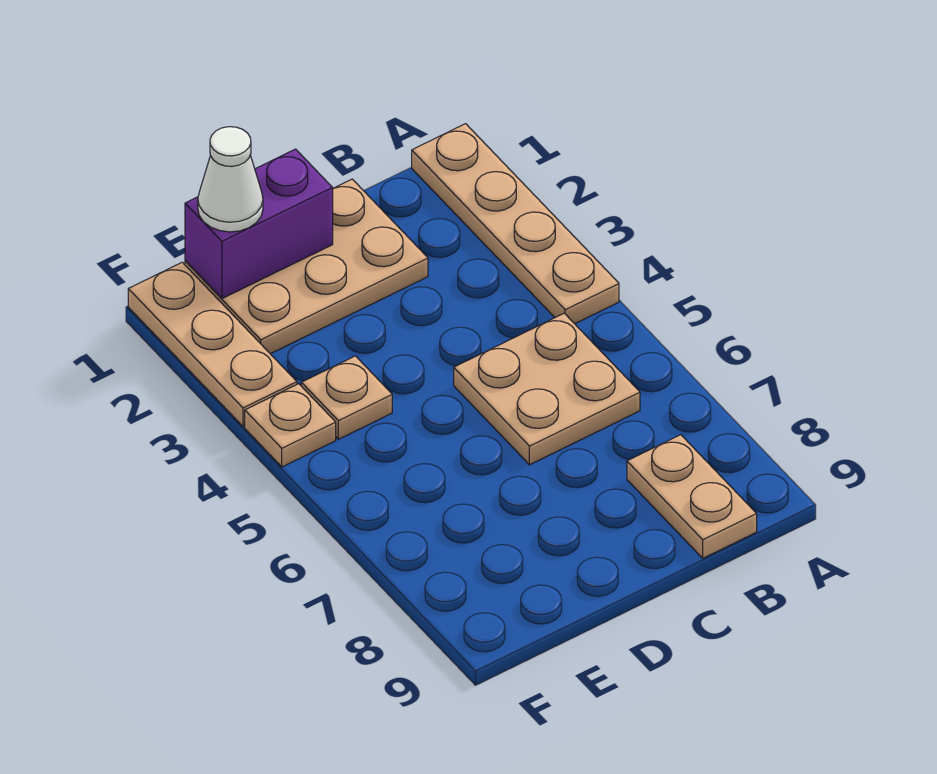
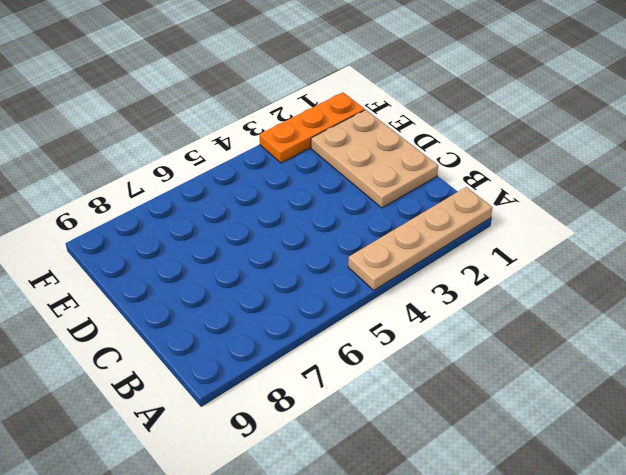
orange plate F1:F3 level 1 -> tan plate F1:F3 level 1
none -> tan plate B5:C6 level 1
none -> tan plate B8:B9 level 1

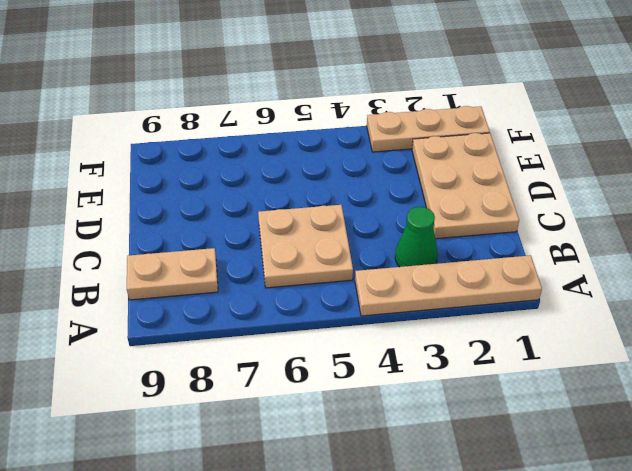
green cone B3 level 1 -> none
none -> tan plate E4 level 1
none -> tan plate F4 level 1

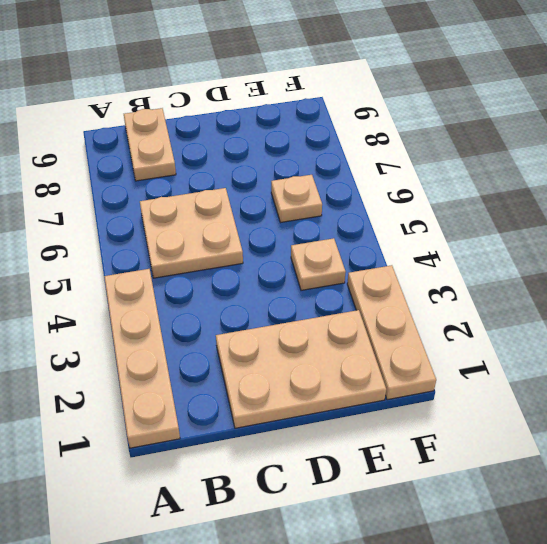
tan plate E6 level 1 -> tan plate F4 level 1
none -> purple brick D1:E1 level 2
none -> white cone E1 level 3

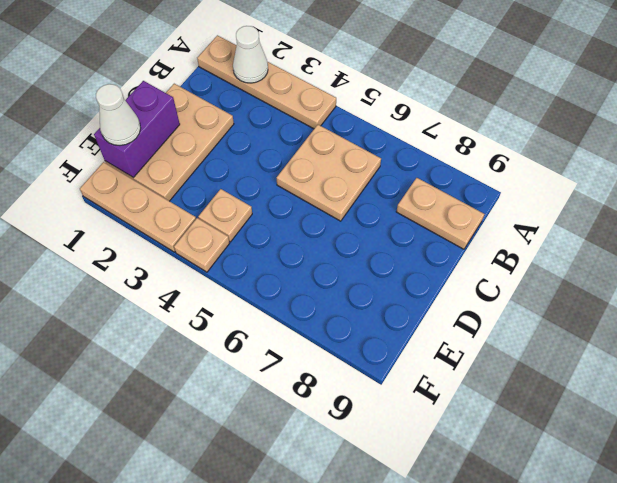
white cone A2 level 2 -> none

